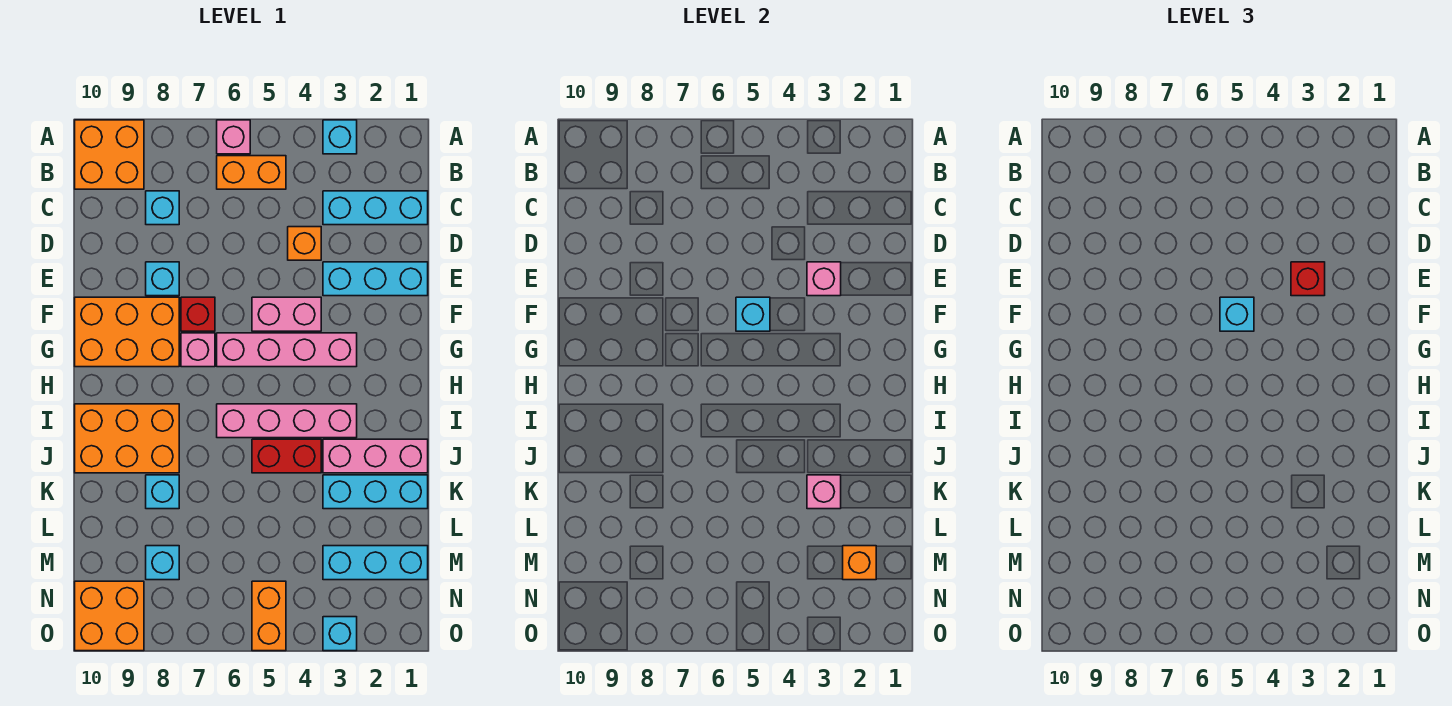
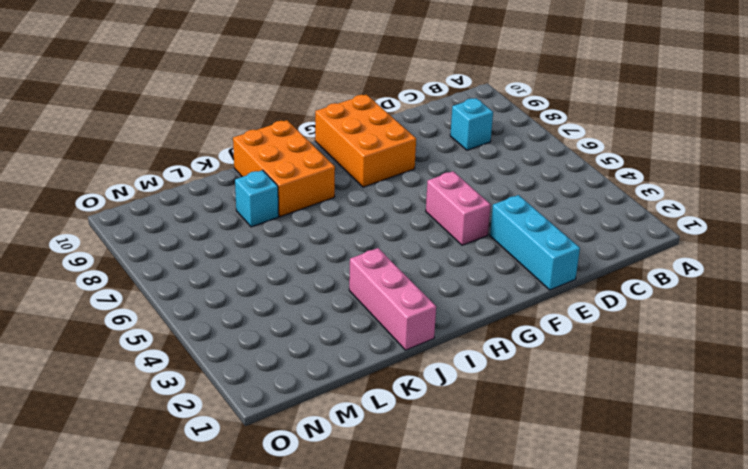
none -> cyan brick A3 level 1
none -> pink brick A6 level 1
none -> orange brick A9:B10 level 1
none -> orange brick B5:B6 level 1

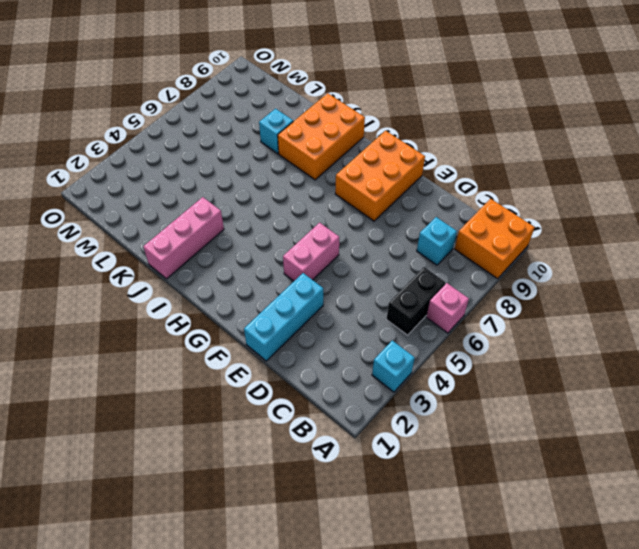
black brick B5:B6 level 1 -> orange brick B5:B6 level 1
none -> cyan brick C1:C3 level 1
none -> orange brick D4 level 1
none -> cyan brick E8 level 1
none -> red brick F7 level 1

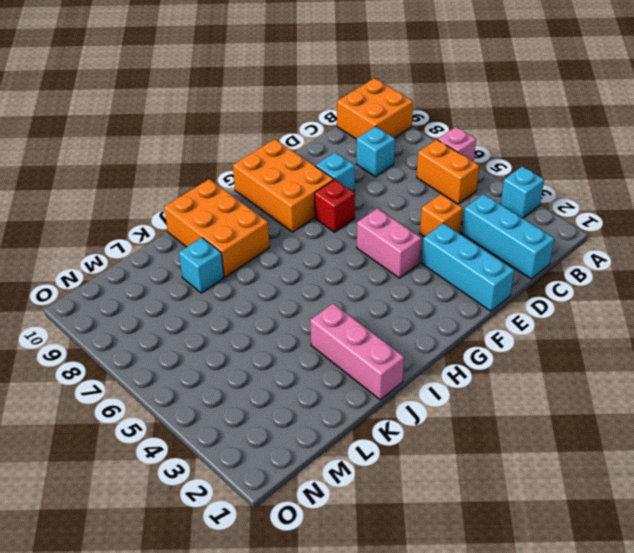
none -> pink brick G3:G6 level 1
none -> pink brick G7 level 1
none -> pink brick I3:I6 level 1
none -> red brick J4:J5 level 1

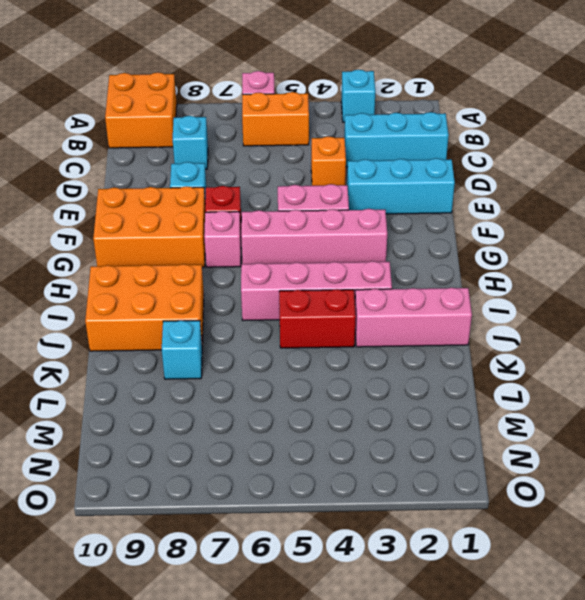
none -> cyan brick K1:K3 level 1
none -> cyan brick M1:M3 level 1
none -> cyan brick M8 level 1
none -> orange brick N5:O5 level 1

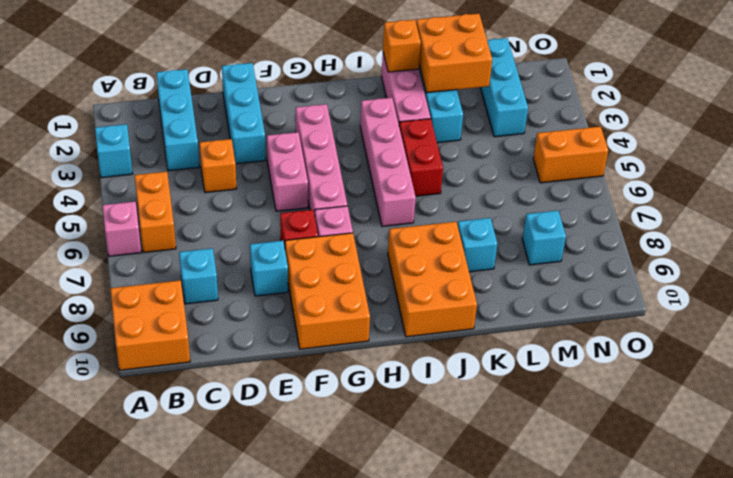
orange brick J1 level 2 -> orange brick M2 level 2
orange brick K1:L2 level 2 -> orange brick N9:O10 level 1
none -> cyan brick O3 level 1
none -> pink brick E3 level 2
none -> cyan brick F5 level 2
none -> pink brick K3 level 2

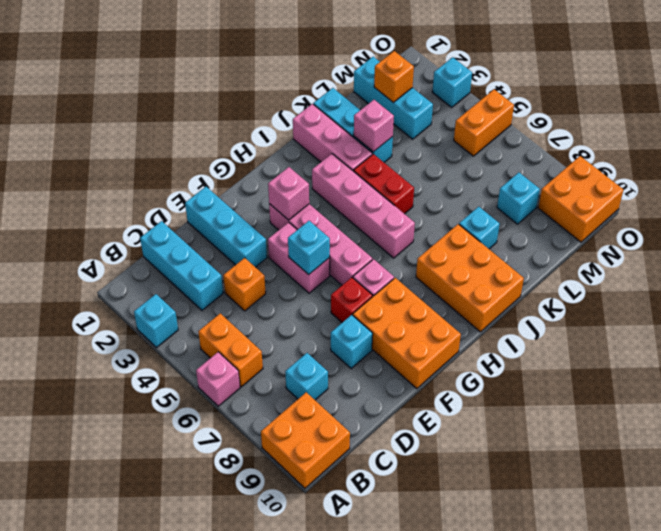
pink brick G3 level 2 -> pink brick E3 level 2
none -> red brick E3 level 3
none -> cyan brick F5 level 3

